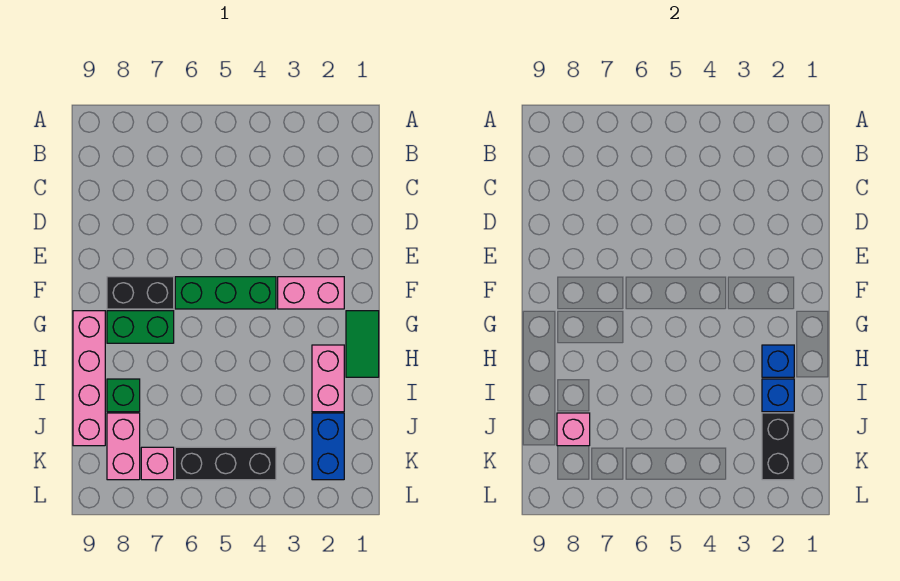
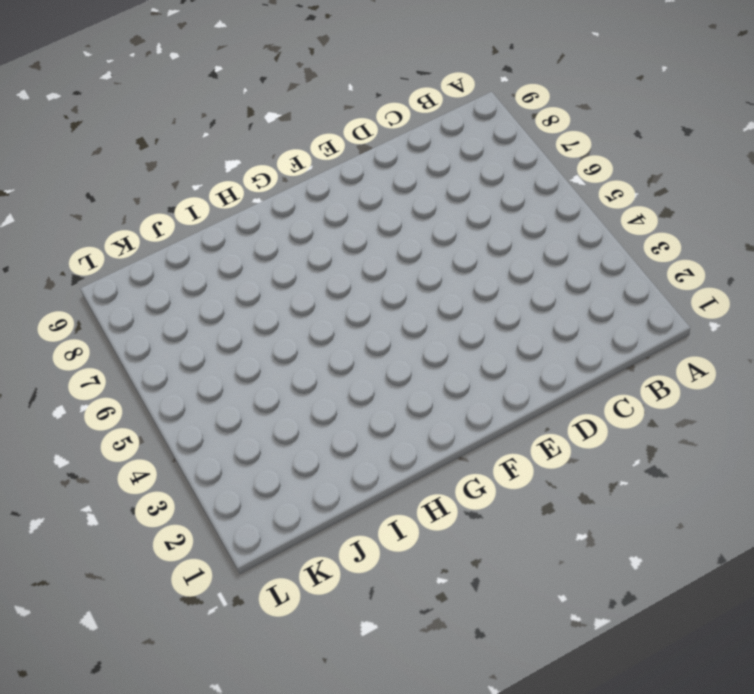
none -> pink brick F2:F3 level 1
none -> green brick F4:F6 level 1
none -> black brick F7:F8 level 1

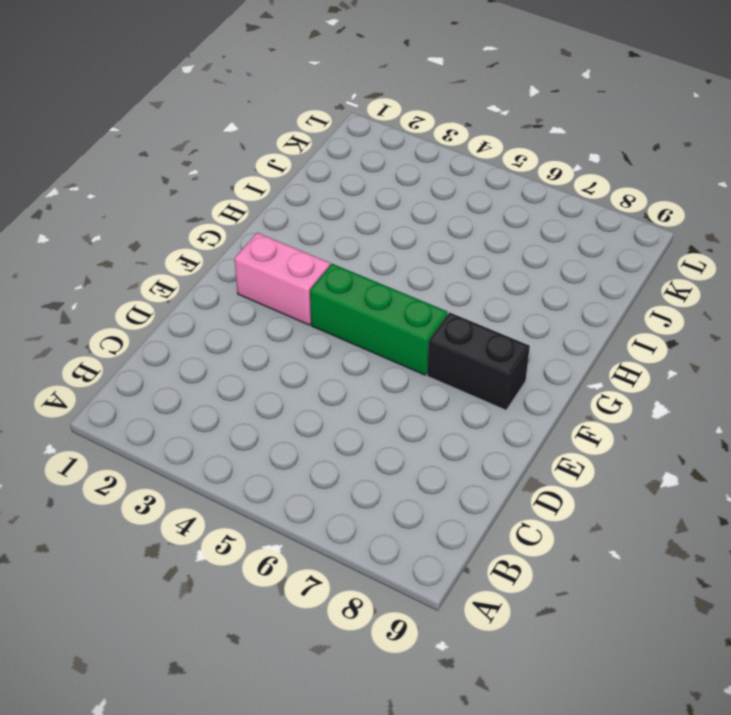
none -> green tile G1:H1 level 1
none -> green brick G7:G8 level 1
none -> pink brick G9:J9 level 1

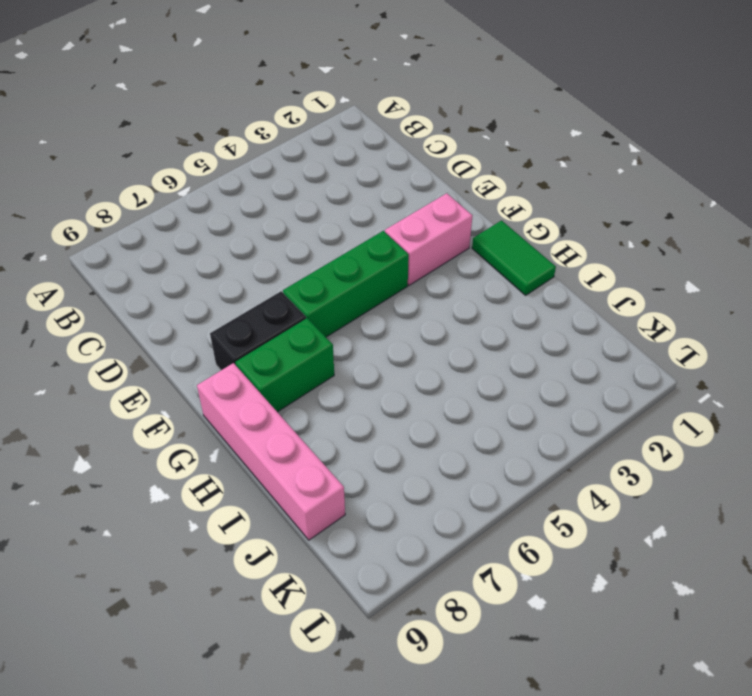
none -> pink brick H2:I2 level 1
none -> green brick I8 level 1
none -> blue brick J2:K2 level 1

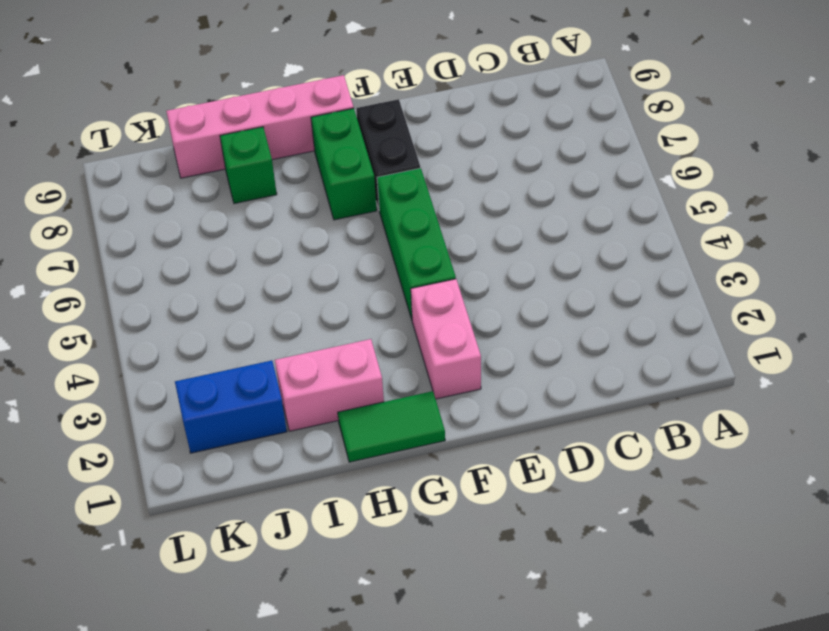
none -> pink brick J8:K8 level 1
none -> black brick K4:K6 level 1
none -> pink brick K7 level 1

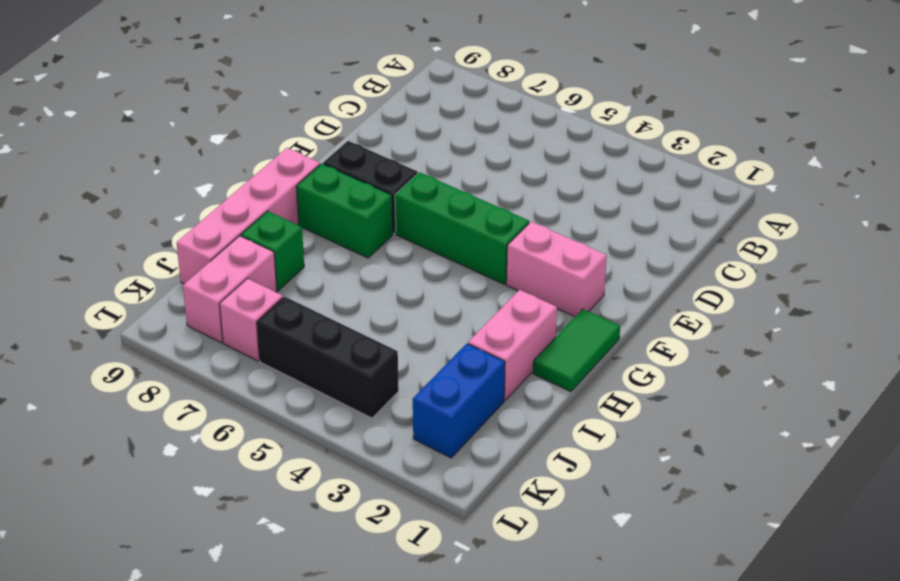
none -> blue brick H2 level 2
none -> blue brick I2 level 2
none -> black brick J2:K2 level 2

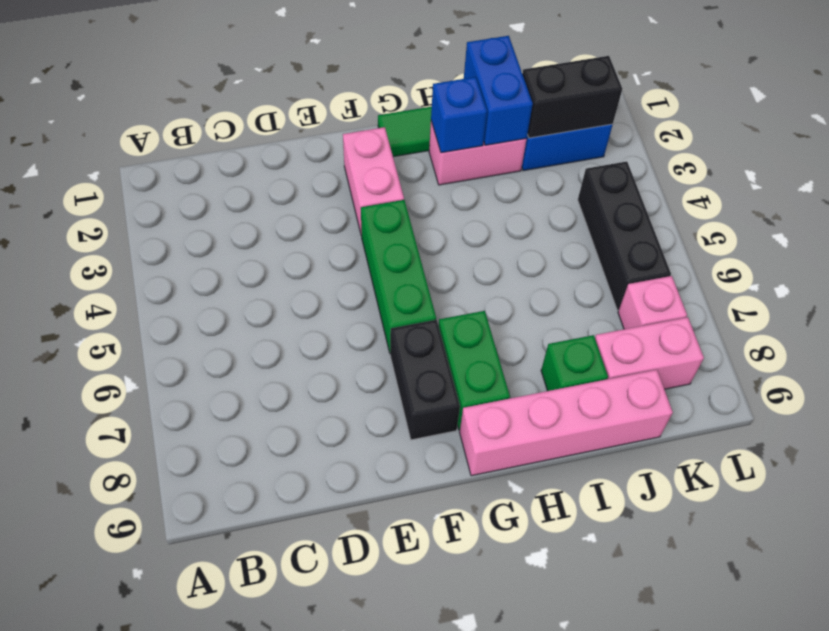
blue brick I1:I2 level 2 -> blue brick I2 level 2
none -> pink brick J8 level 2

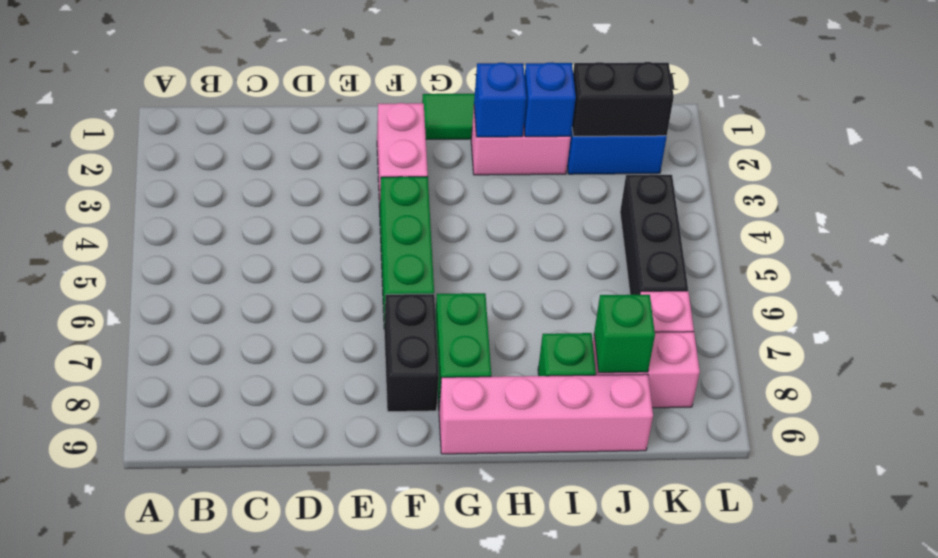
green brick J8 level 2 -> pink brick J8 level 2

